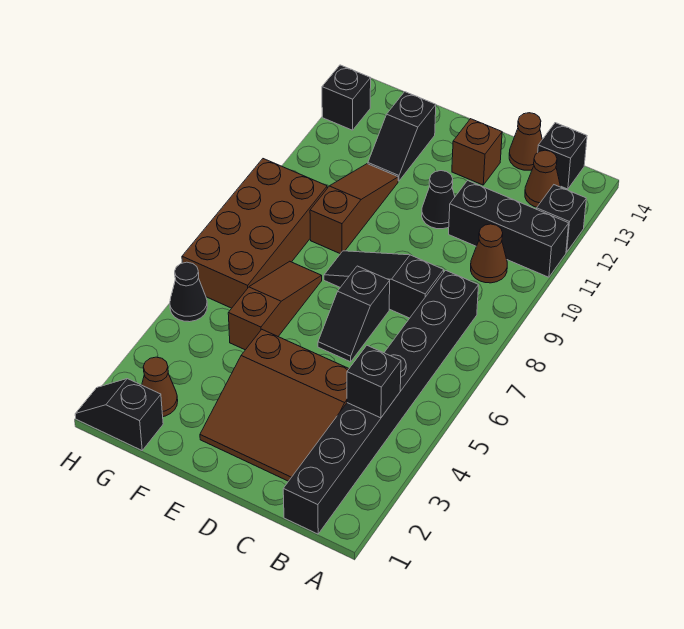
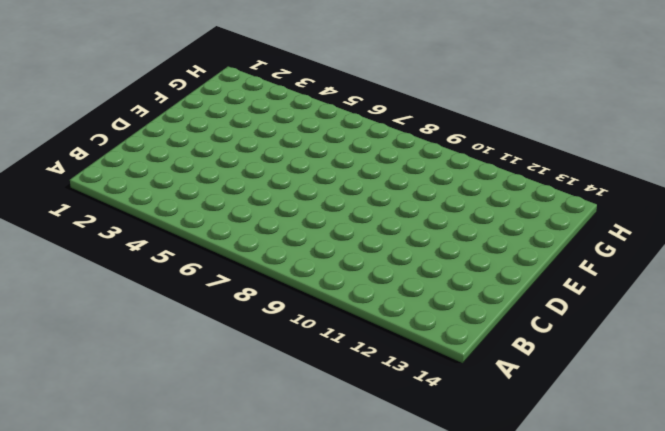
none -> black brick A11:C11 level 1
none -> black brick A12 level 1
none -> black brick B1:B8 level 1

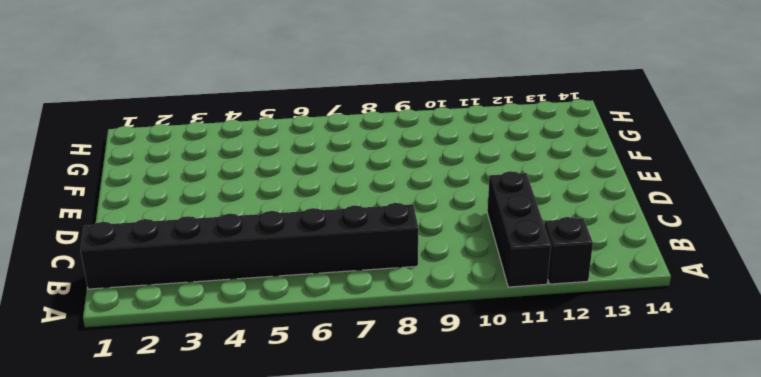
none -> brown cone B10 level 1
none -> brown cone B13 level 1
none -> black brick B14 level 1

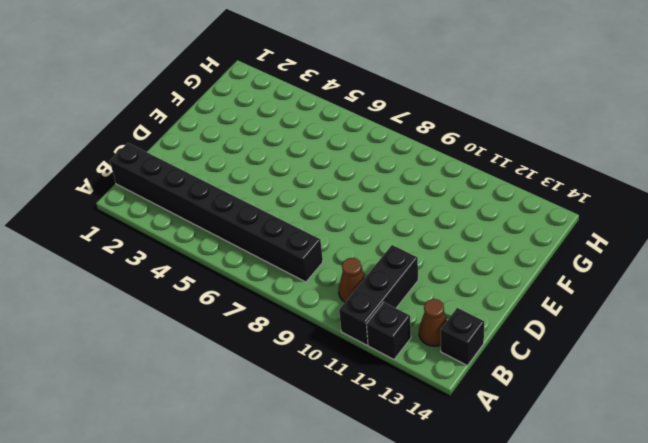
none -> brown slope C2:E4 level 1 top 4
none -> black slope C8:E8 level 1 top C
none -> brown cone C14 level 1

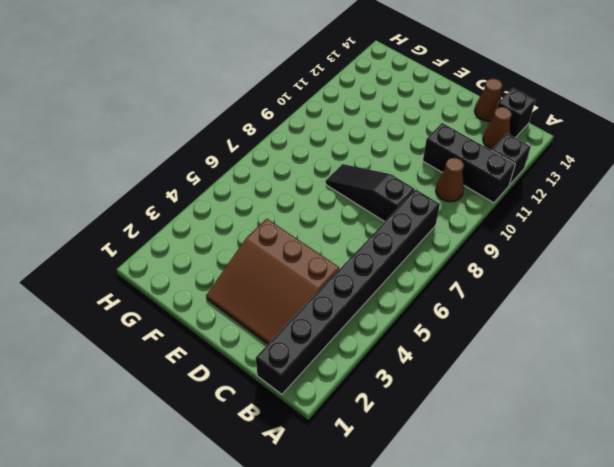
none -> black slope D6:D7 level 1 top 7
none -> black cone D11 level 1
none -> brown brick D13 level 1

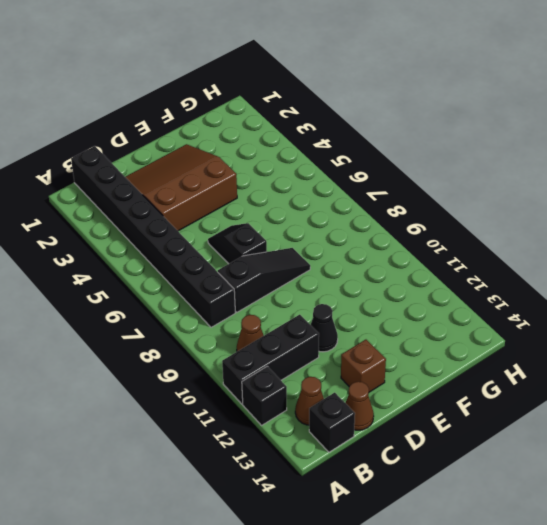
none -> brown slope F5:F7 level 1 top 5
none -> brown slope F9:F11 level 1 top 9
none -> black slope F12:F13 level 1 top 13

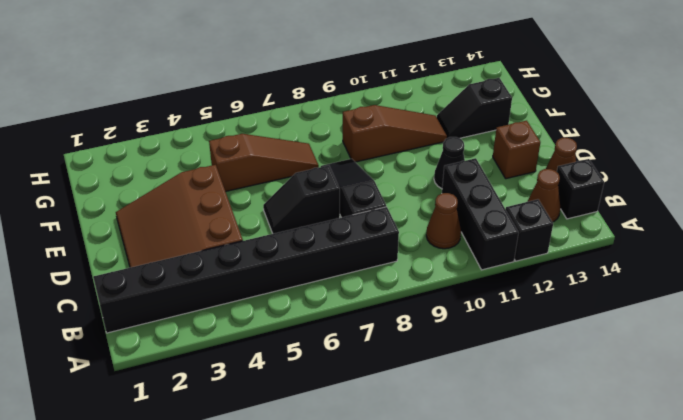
none -> black slope G1:H1 level 1 top G
none -> brown cone G2 level 1
none -> brown brick G6:H9 level 1

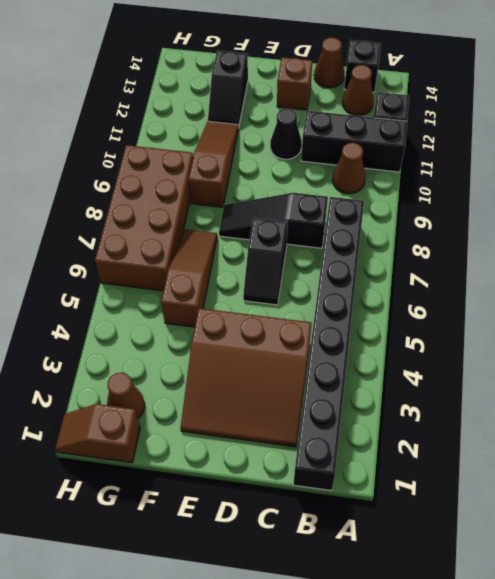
brown slope G1:H1 level 1 top G -> black slope G1:H1 level 1 top G
none -> black cone H5 level 1
none -> black brick H13 level 1
none -> black brick B4 level 2

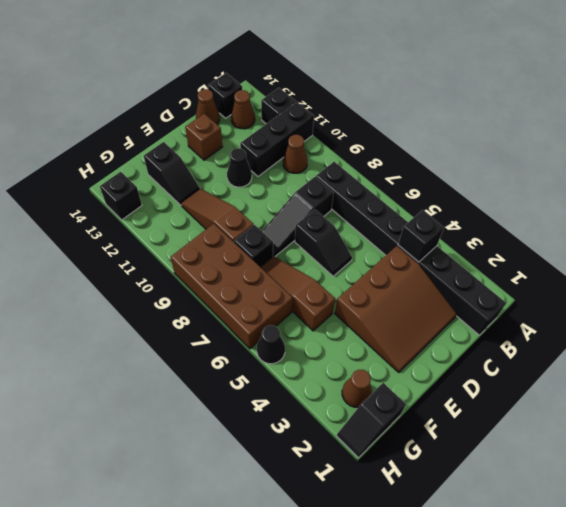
black brick F8 level 1 -> none

